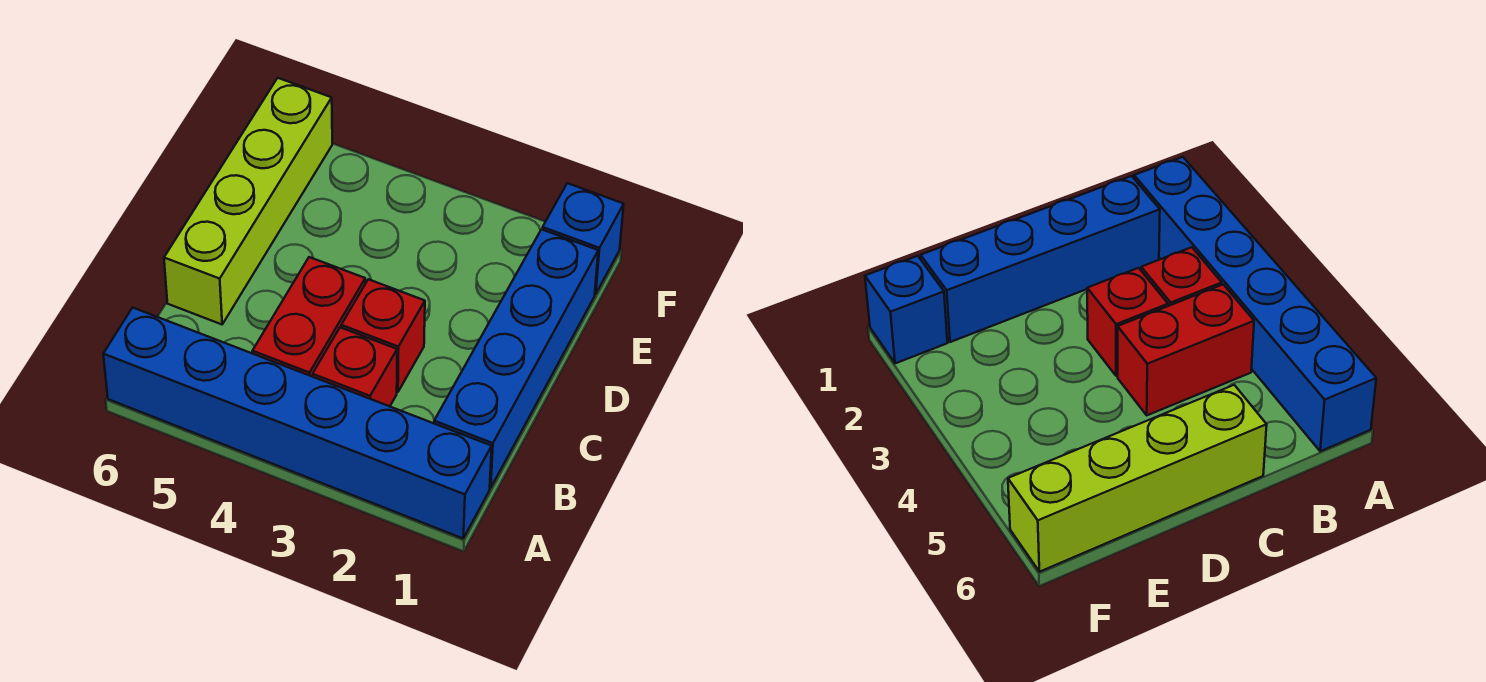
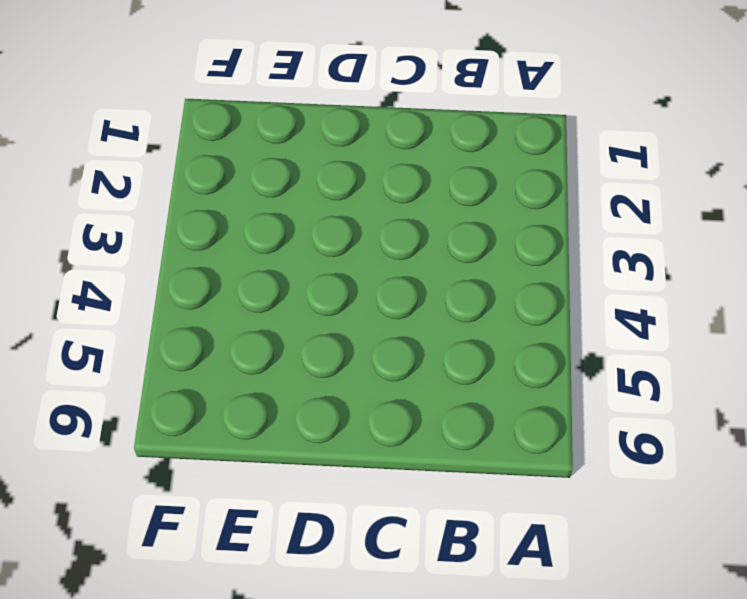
none -> blue brick A1:A6 level 1
none -> blue brick B1:E1 level 1

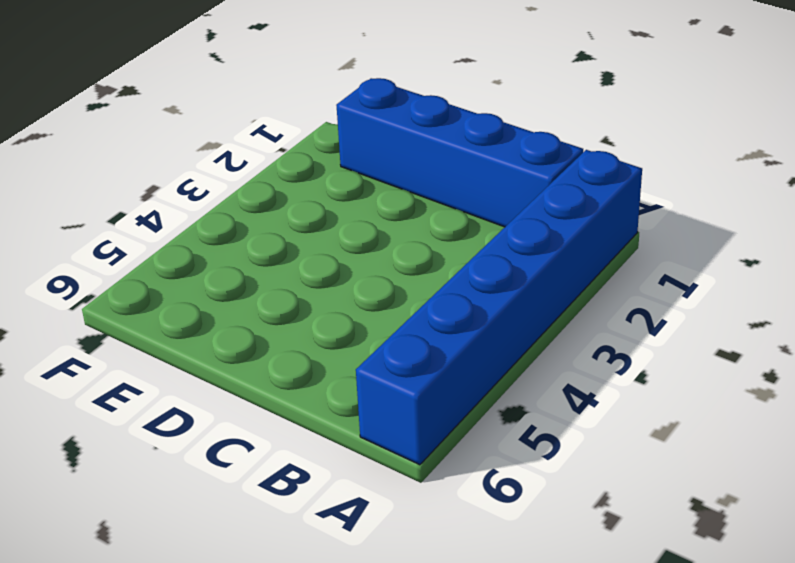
none -> red brick B3 level 1
none -> red brick B4:C4 level 1

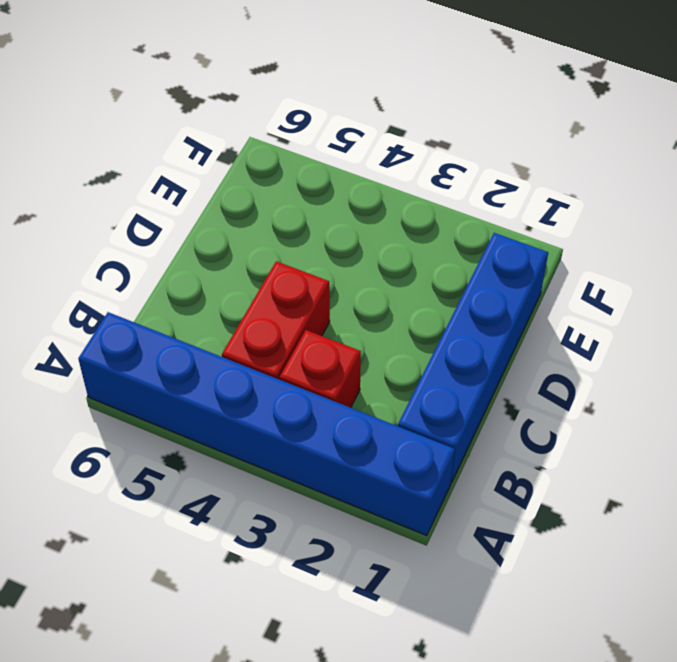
none -> red brick C3 level 1
none -> lime brick C6:F6 level 1

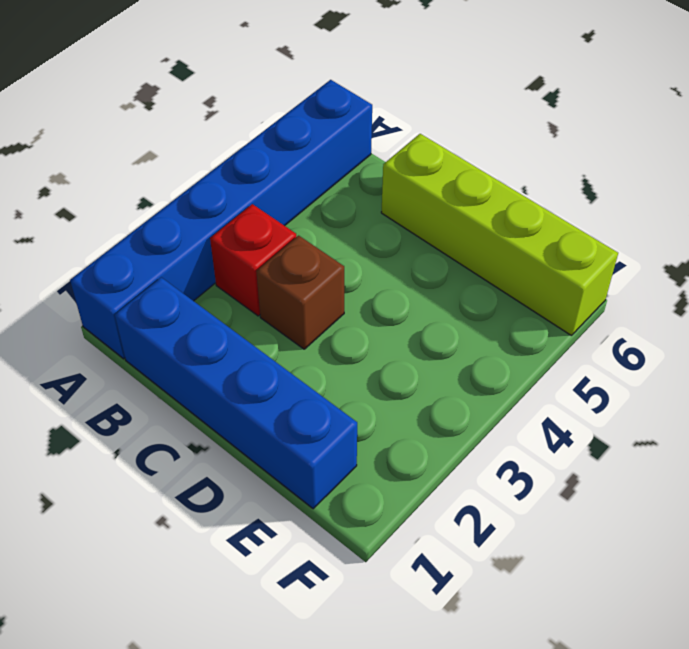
brown brick C3 level 1 -> red brick C3 level 1
none -> red brick B4:C4 level 1
none -> blue brick F1 level 1

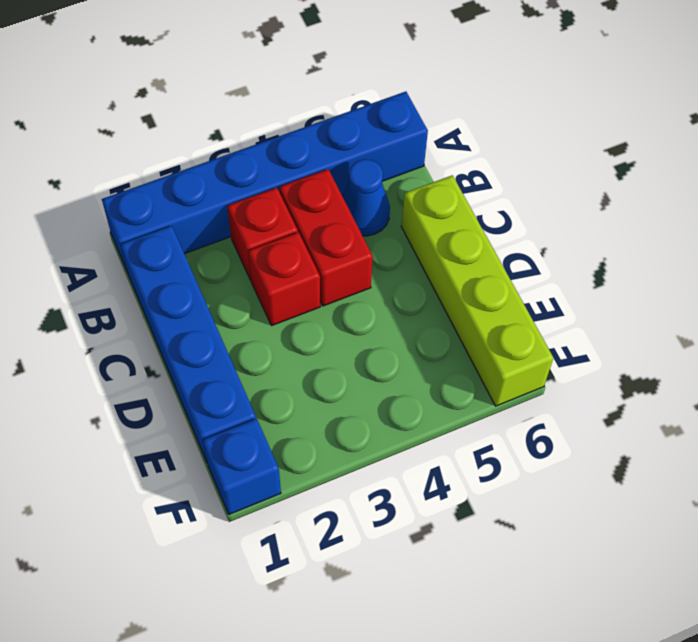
blue cone B5 level 1 -> none

